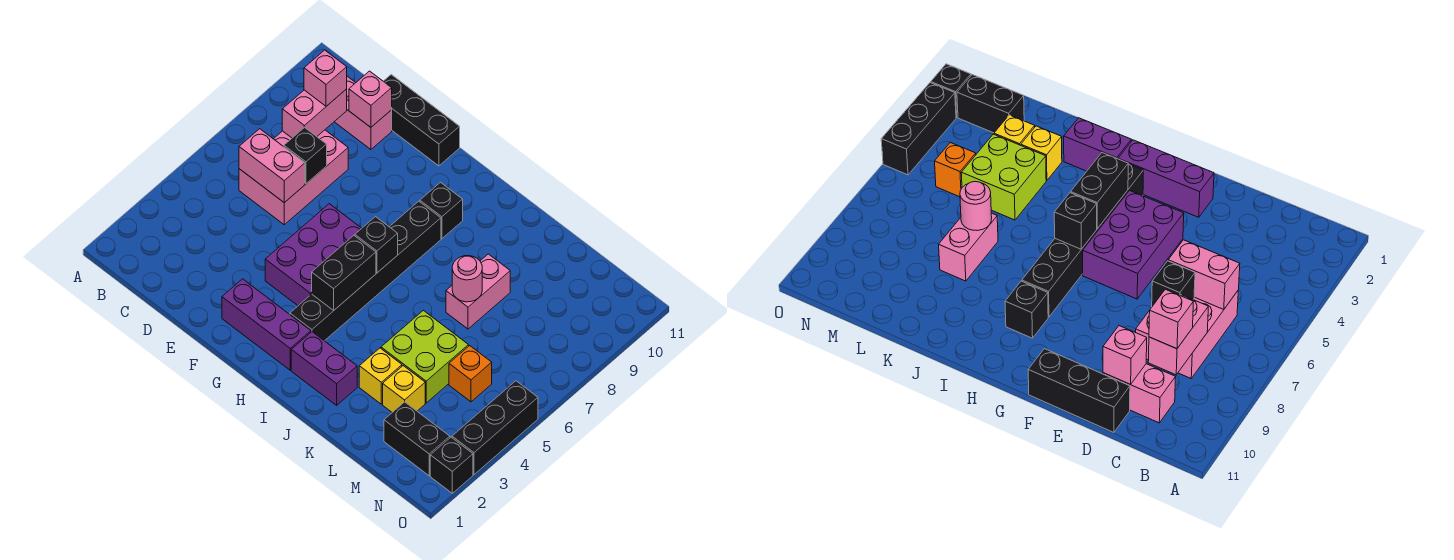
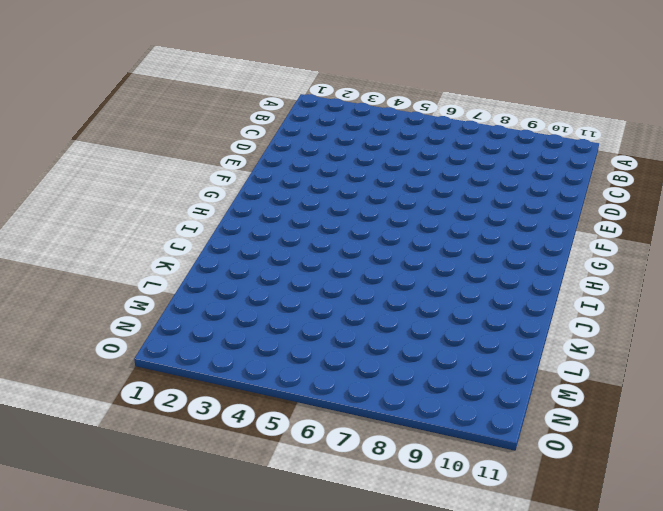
none -> pink brick C6:D8 level 1
none -> pink brick C10:D10 level 1
none -> black brick D11:F11 level 1

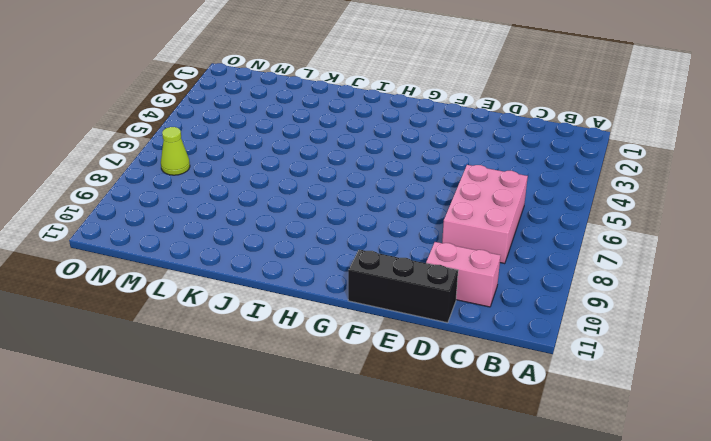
lime cone N7 level 1 -> none
none -> purple brick F2:H2 level 1
none -> purple brick F4:G6 level 1
none -> black brick H3:H8 level 1

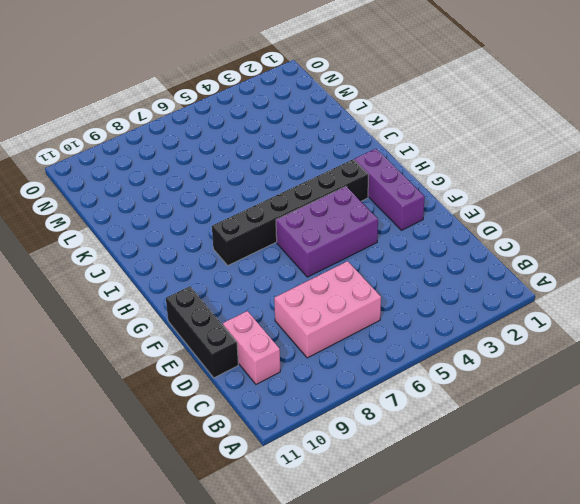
none -> black brick H9 level 1
none -> purple brick I2:J2 level 1
none -> yellow brick K3 level 1

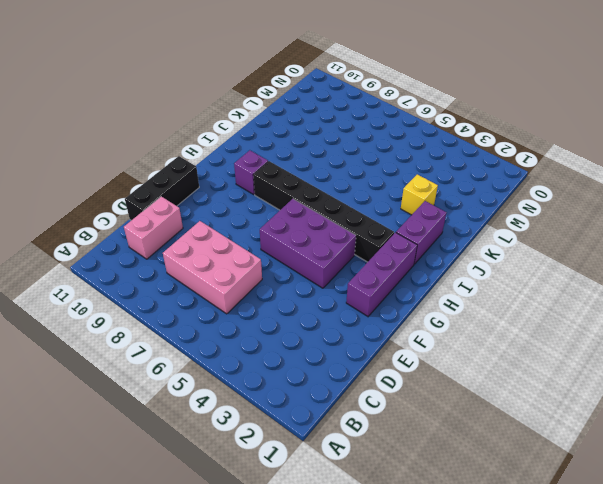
purple brick H9 level 1 -> black brick H9 level 1
none -> lime brick K4:L5 level 1
none -> pink brick K7:K8 level 1
none -> yellow brick L3 level 1

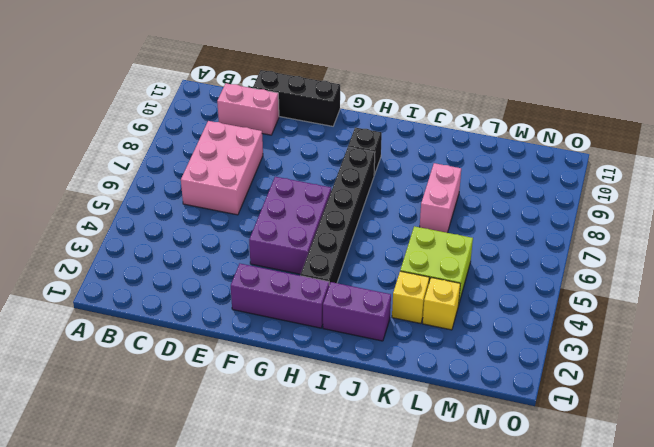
none -> black brick M2:N2 level 1
none -> orange brick M5 level 1
none -> black brick O2 level 1

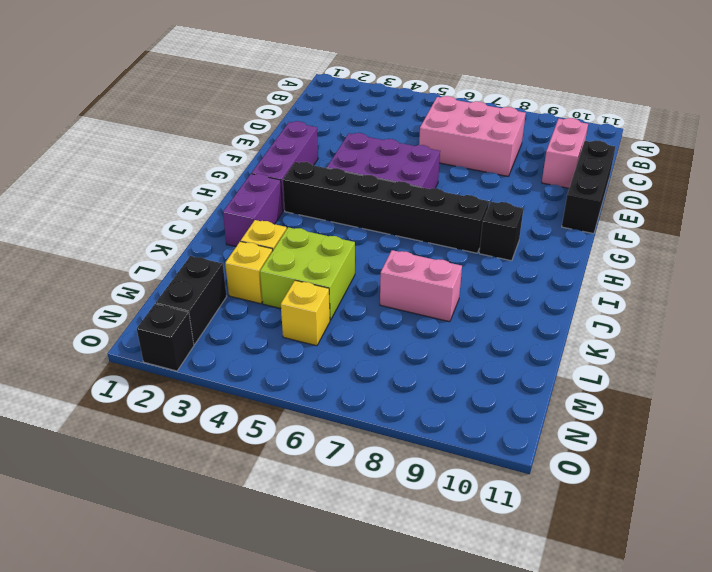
yellow brick M5 level 1 -> orange brick M5 level 1
none -> black brick O3:O5 level 1
none -> pink brick C6:D6 level 2
none -> pink brick C8:C9 level 2

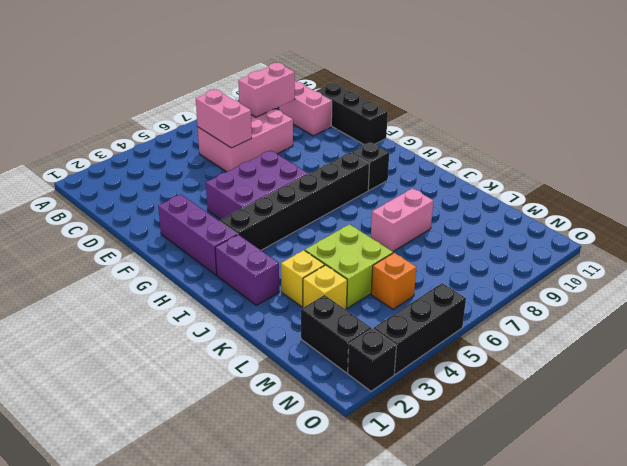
none -> black brick D7 level 2
none -> pink brick D10 level 2
none -> black brick H4:H5 level 2

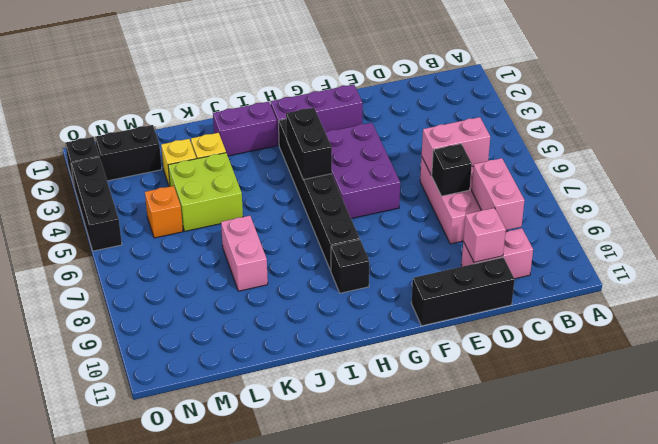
none -> black brick H6 level 2
none -> pink round brick K7 level 2
none -> pink brick C9 level 3

